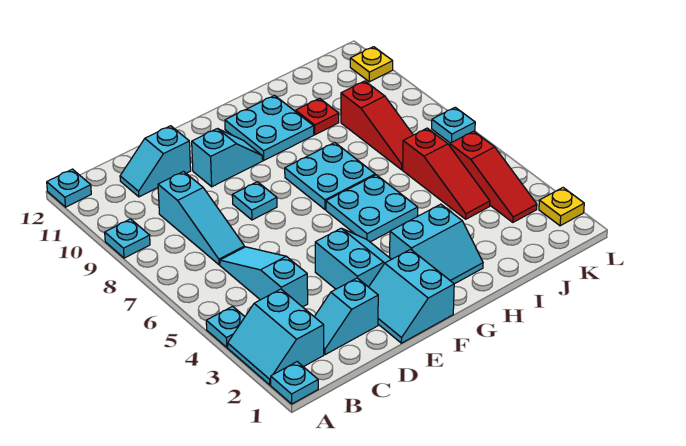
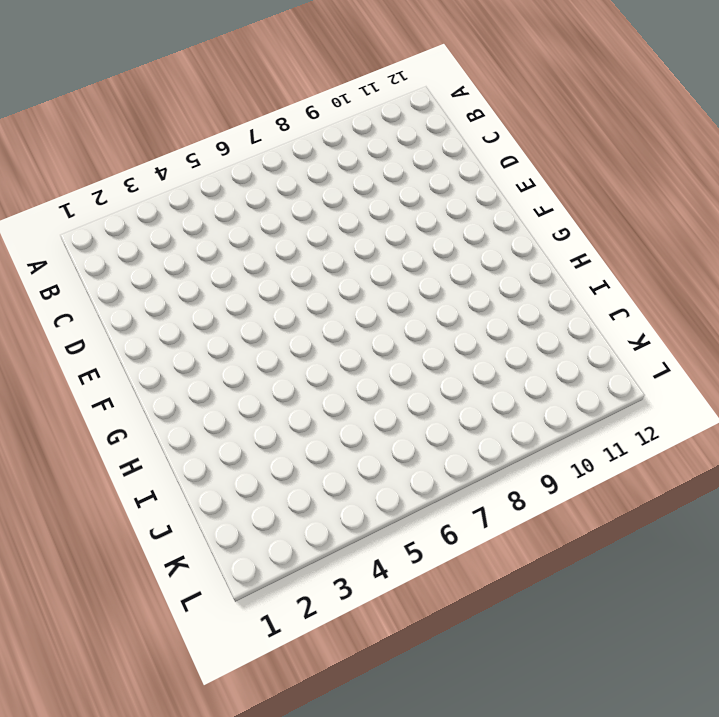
none -> cyan plate A1 level 1
none -> cyan slope A2:B3 level 1 top B
none -> cyan plate A4 level 1

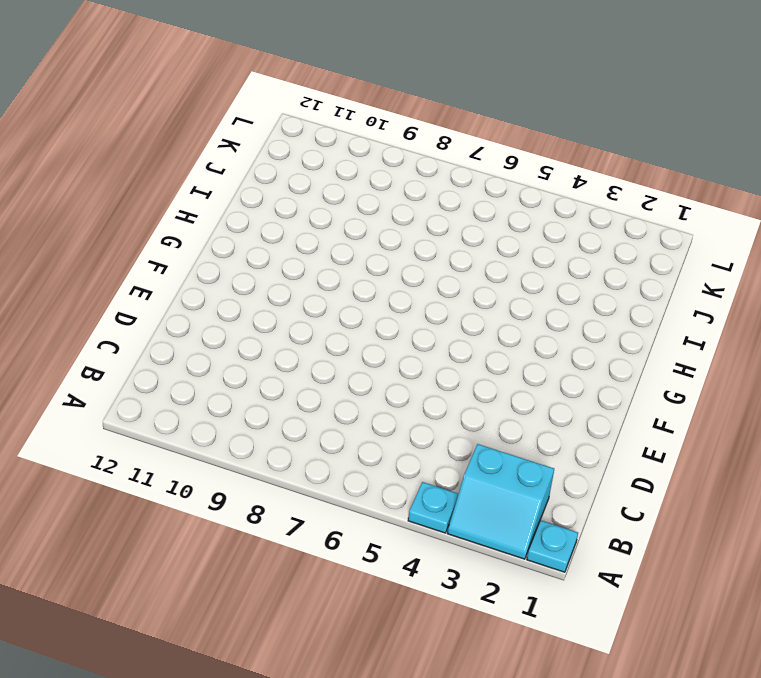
none -> cyan plate A9 level 1
none -> cyan plate A12 level 1
none -> cyan slope C2:D2 level 1 top D

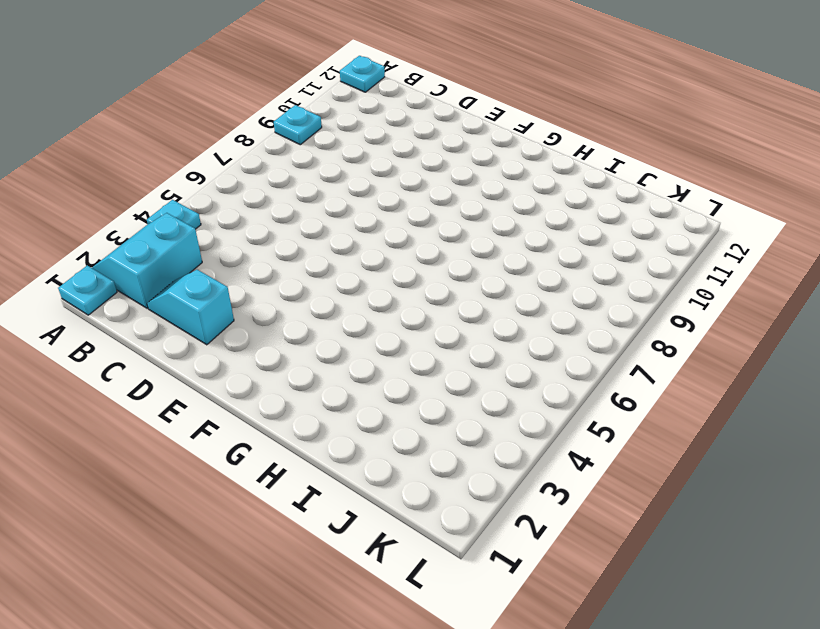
none -> cyan slope C4:C6 level 1 top 4
none -> cyan slope C7:C9 level 1 top 9
none -> cyan slope C11:D11 level 1 top D

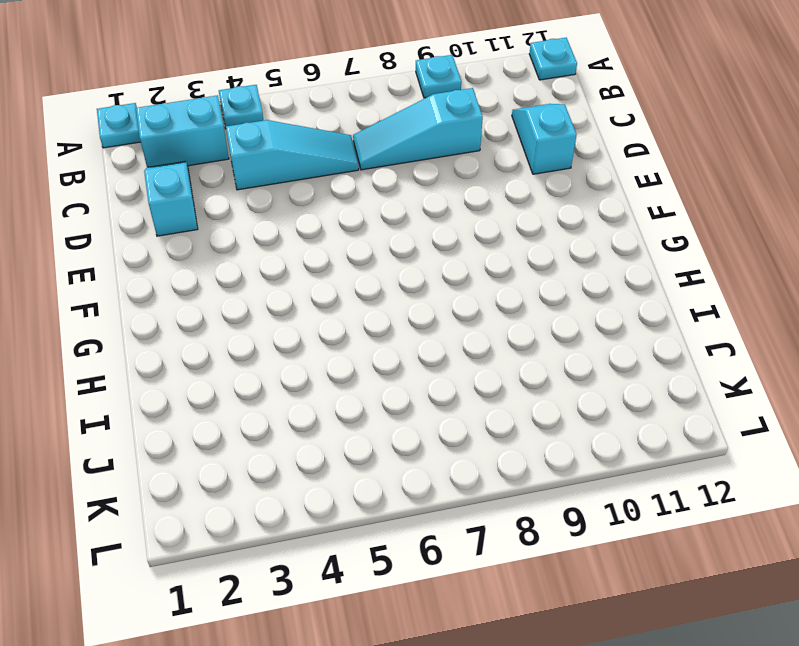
none -> cyan slope E1:F2 level 1 top F
none -> cyan slope E3:F4 level 1 top E
none -> cyan plate E8 level 1

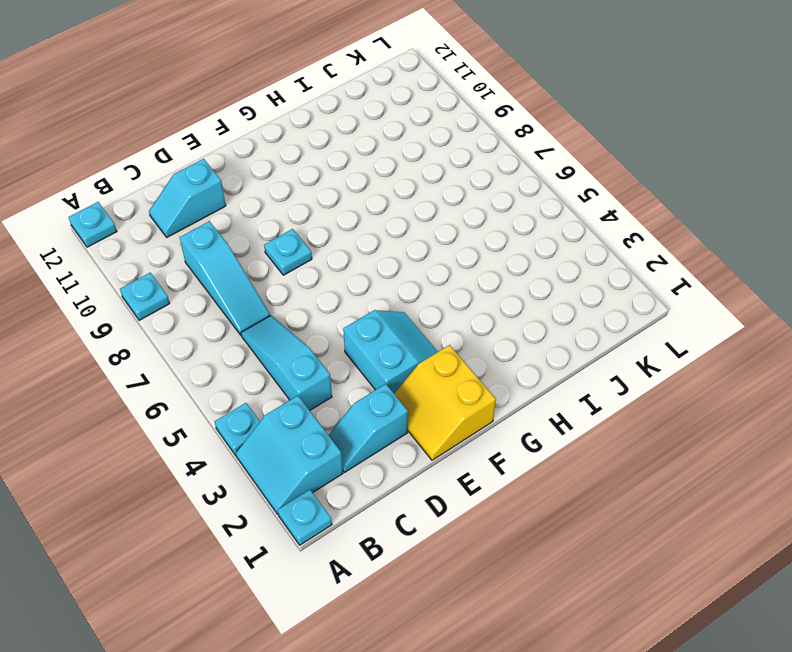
yellow slope E1:F2 level 1 top F -> cyan slope E1:F2 level 1 top F
none -> cyan slope E10:F10 level 1 top E
none -> cyan slope G2:H3 level 1 top 3
none -> cyan plate G5:H6 level 1

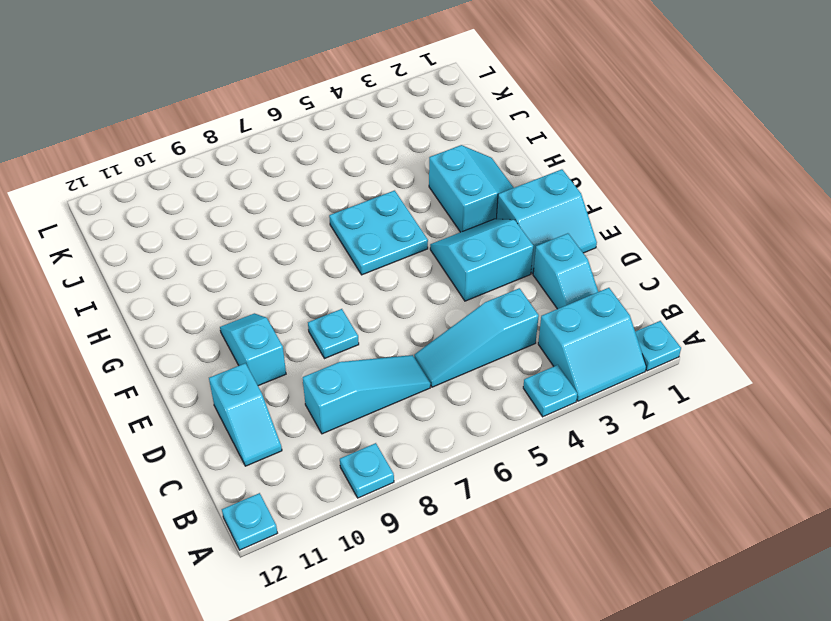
none -> cyan plate G7:H8 level 1
none -> cyan plate G10:H11 level 1
none -> red plate I10 level 1

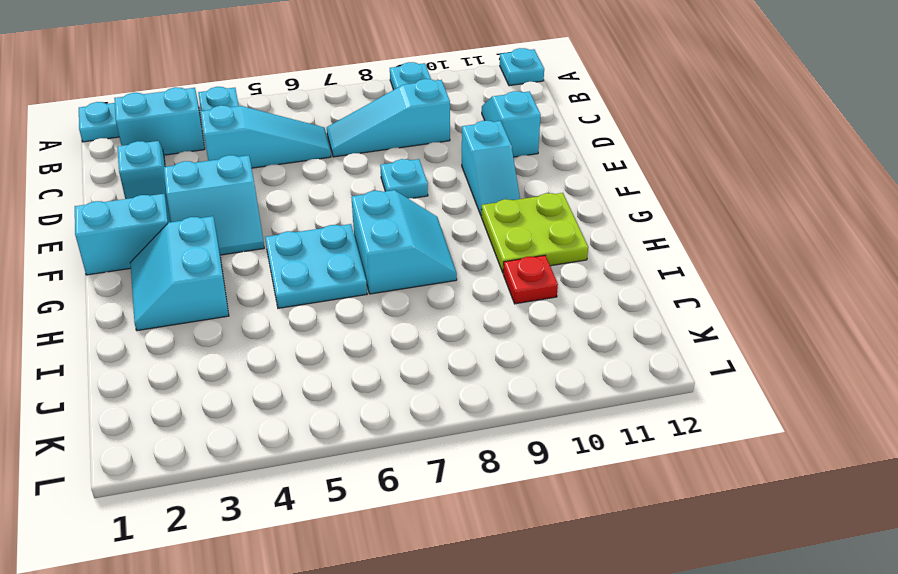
cyan slope G7:H8 level 1 top 7 -> cyan plate G7:H8 level 1
lime plate G10:H11 level 1 -> cyan plate G10:H11 level 1
none -> red slope J4:J6 level 1 top 6
none -> red slope J7:J9 level 1 top 9
none -> red slope K3:K5 level 1 top 5

